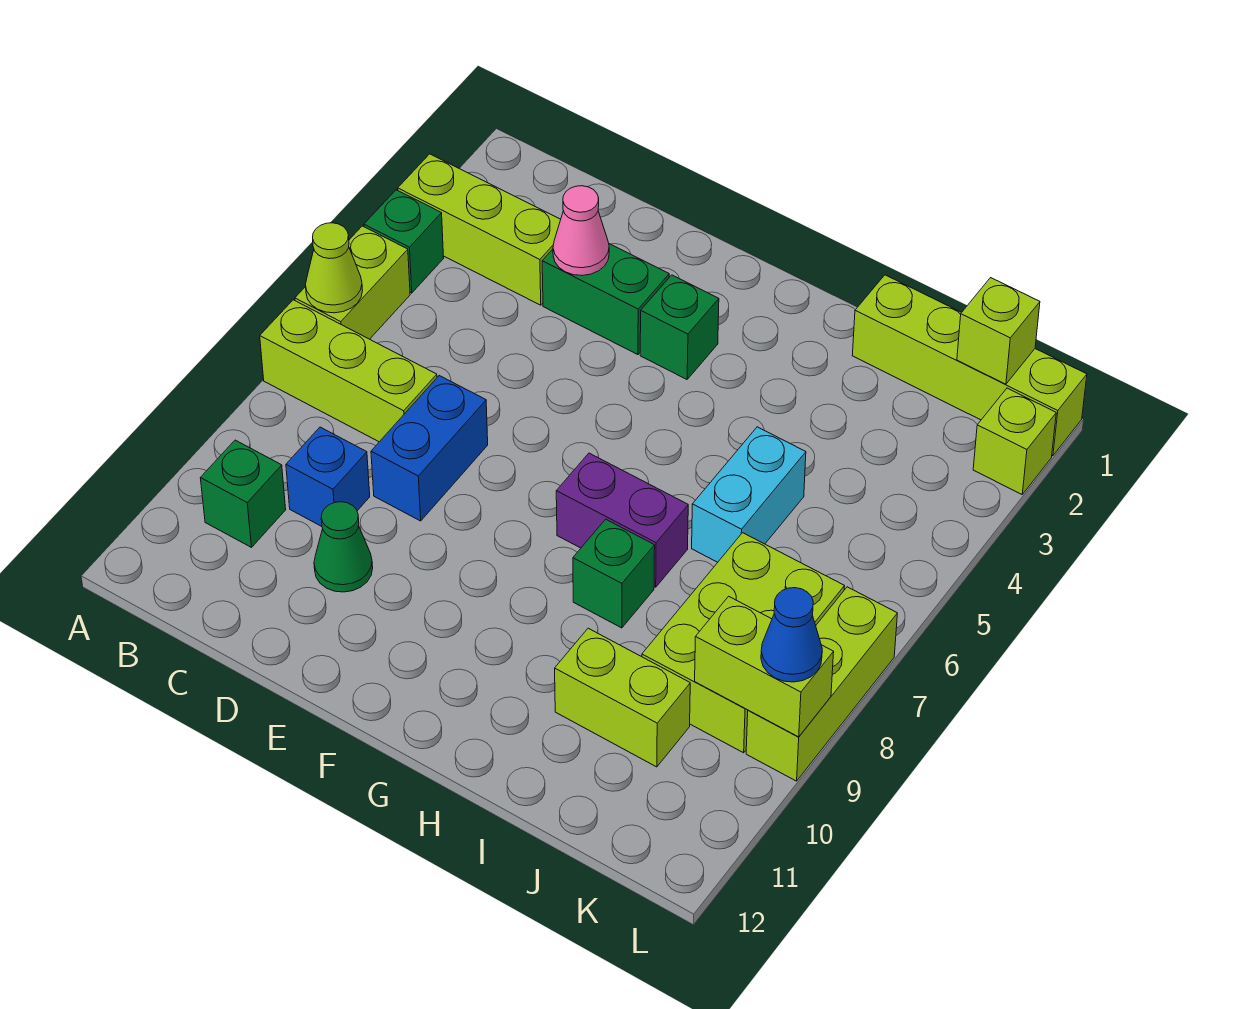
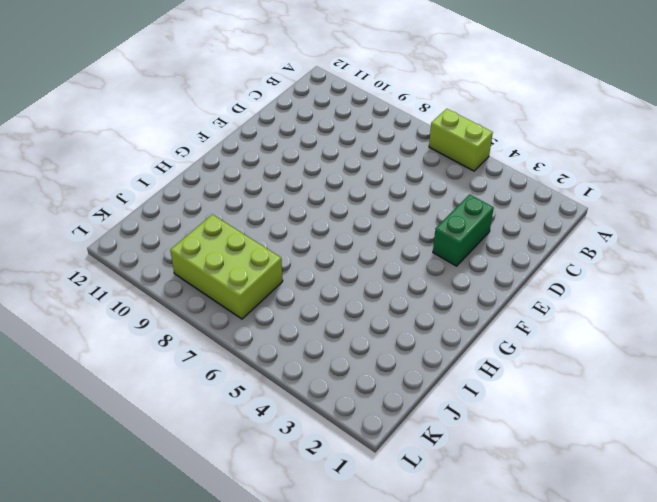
none -> lime brick A3:C3 level 1
none -> green brick A4 level 1
none -> lime brick A7:C7 level 1

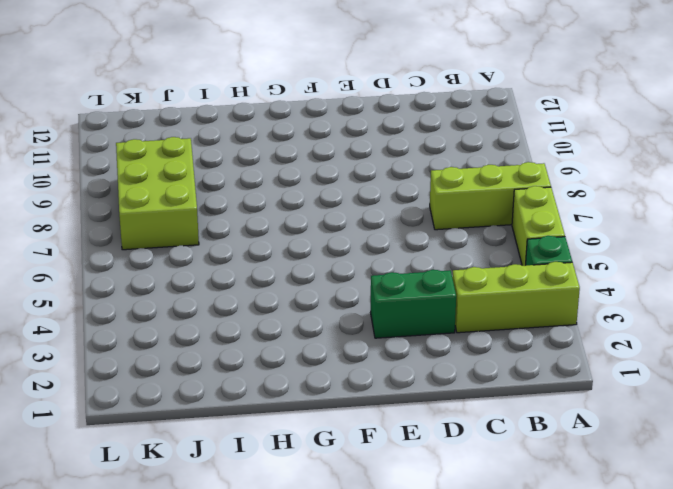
none -> green brick B10 level 1
none -> blue brick C9 level 1
none -> blue brick D7:D8 level 1

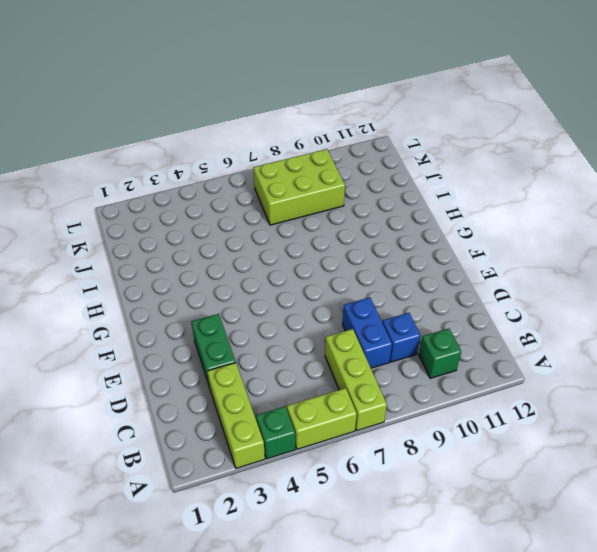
blue brick C8:D8 level 1 -> blue brick D7:D8 level 1
none -> green cone D10 level 1
none -> green brick F3 level 1
none -> purple brick G7:H7 level 1

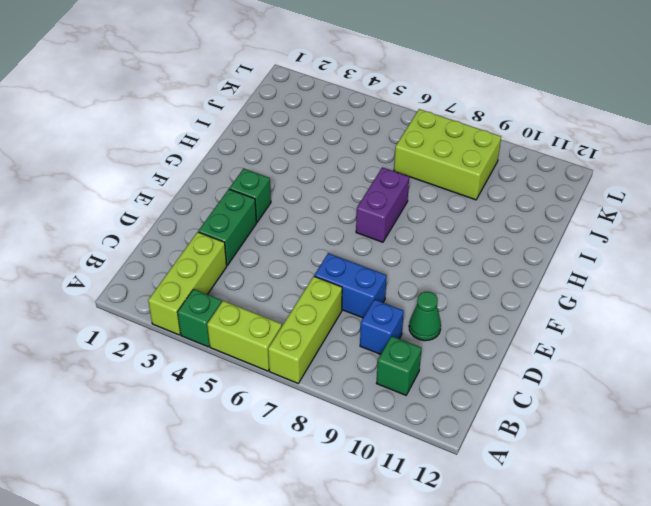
none -> green brick H8 level 1
none -> lime brick I1:L1 level 1
none -> cyan brick I5:I6 level 1

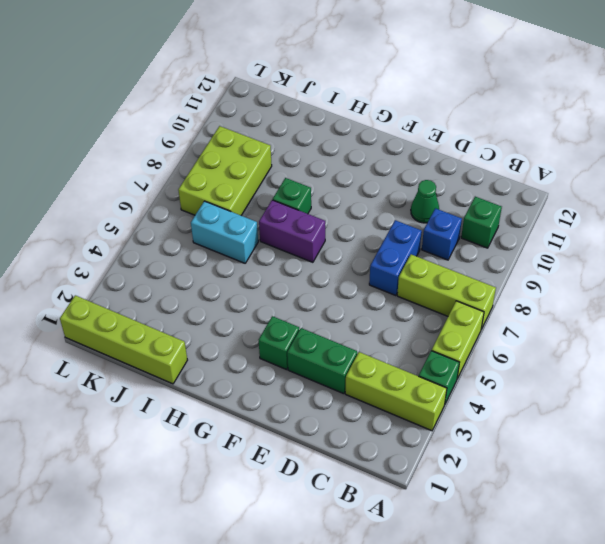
cyan brick I6:J6 level 1 -> cyan brick I5:I6 level 1
none -> lime brick I10:J10 level 1
none -> lime brick L2 level 1
none -> lime brick L7:L9 level 1

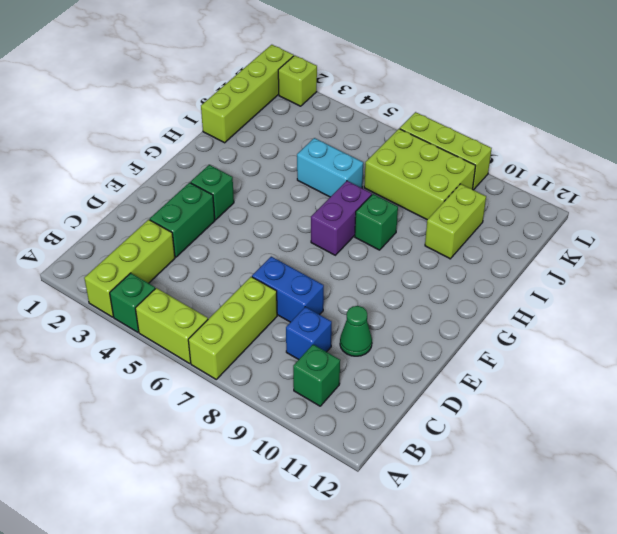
none -> lime cone A6 level 2
none -> pink cone D3 level 2
none -> lime brick K1 level 2

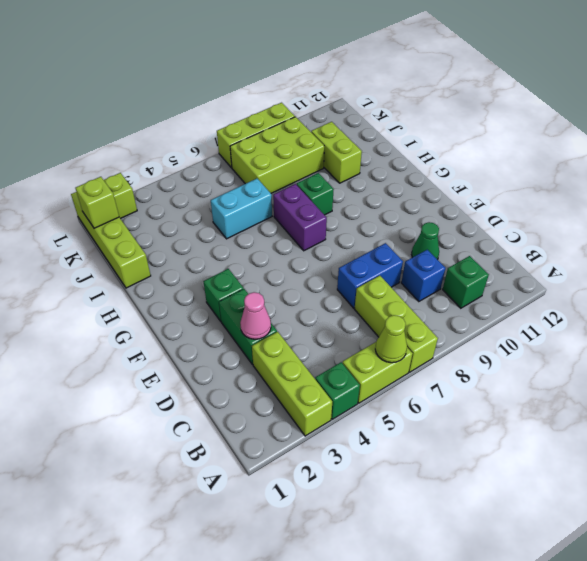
none -> lime brick K9:L9 level 2
none -> blue cone L9 level 3

